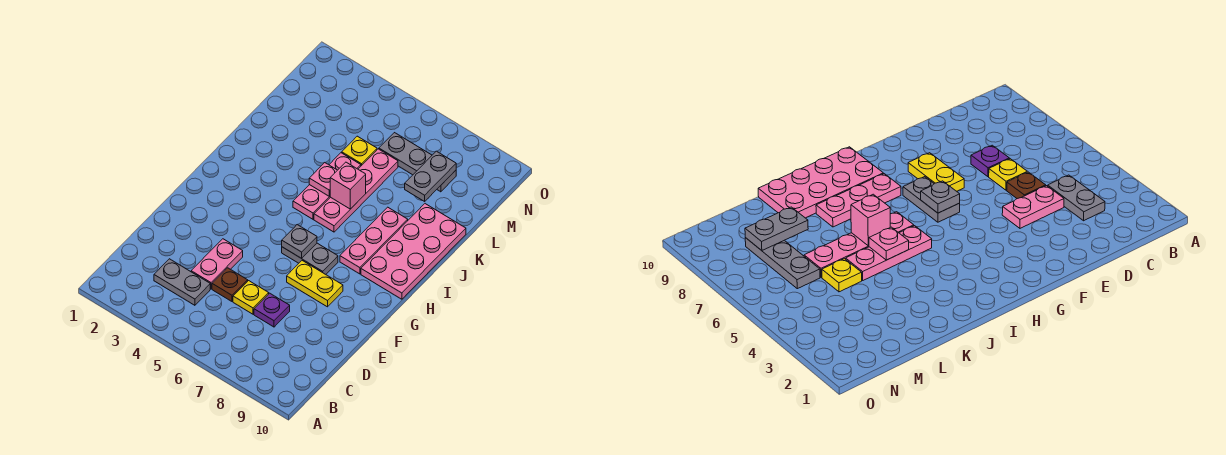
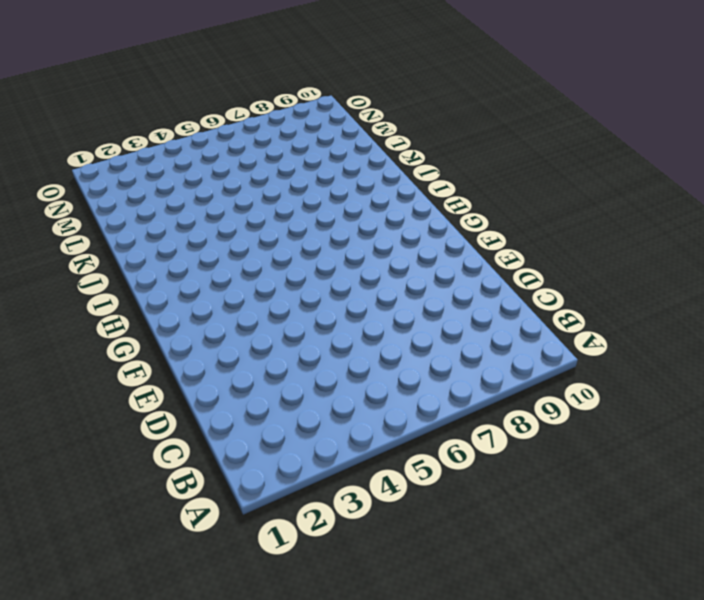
none -> grey plate C3:C4 level 1
none -> pink plate D4:E4 level 1
none -> brown plate D5 level 1

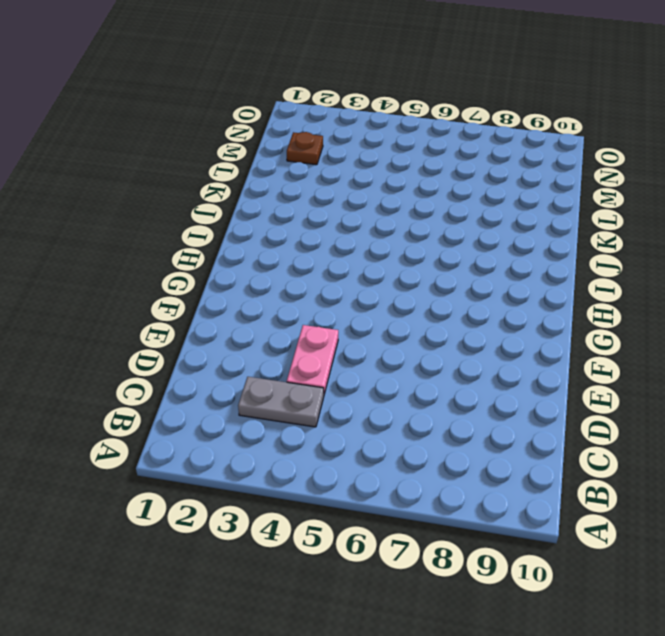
brown plate M2 level 1 -> brown plate D5 level 1
none -> yellow plate D6 level 1
none -> purple plate D7 level 1
none -> yellow plate F7:F8 level 1

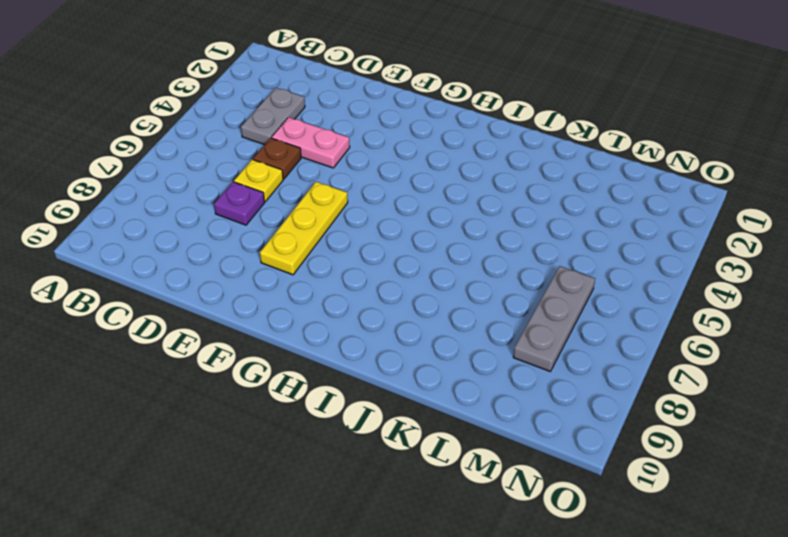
yellow plate F6:F8 level 1 -> yellow plate F7:F8 level 1
none -> grey plate G6:G7 level 1
none -> pink plate H8:J8 level 1
none -> pink plate H9:K10 level 1

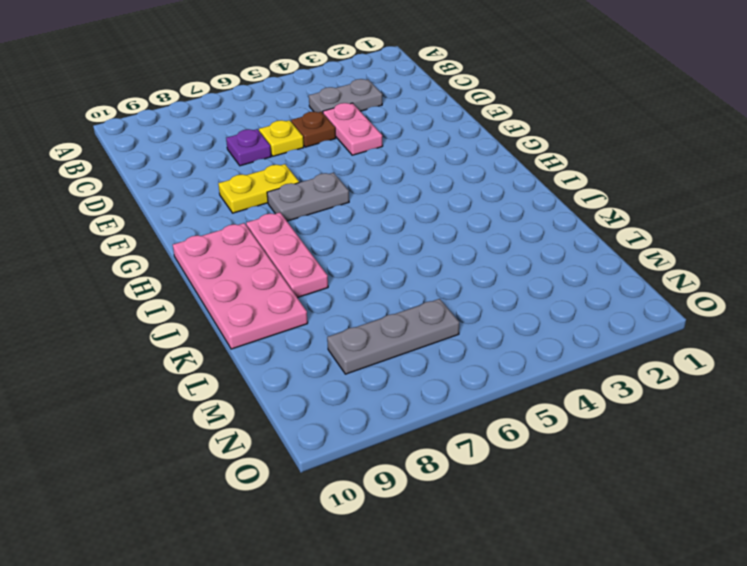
none -> pink plate I5:K5 level 1
none -> pink plate I6:L6 level 1
none -> yellow plate L5 level 1

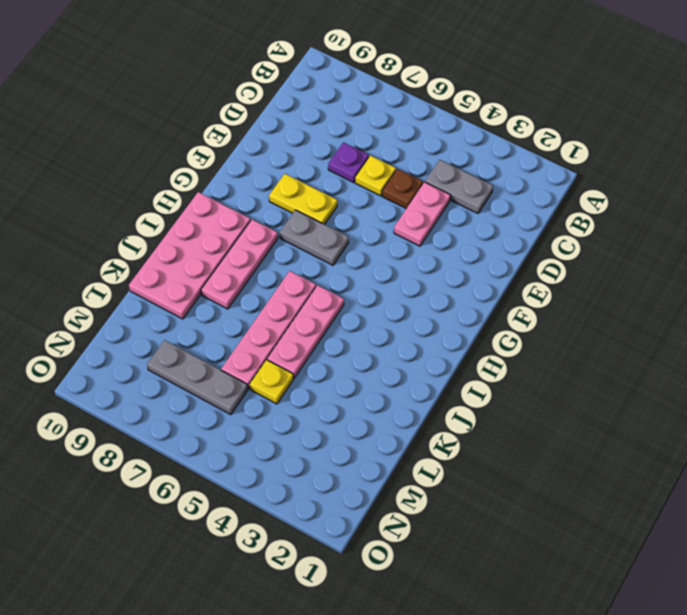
none -> grey plate G6 level 2
none -> pink plate J5 level 2
none -> pink brick J6 level 2

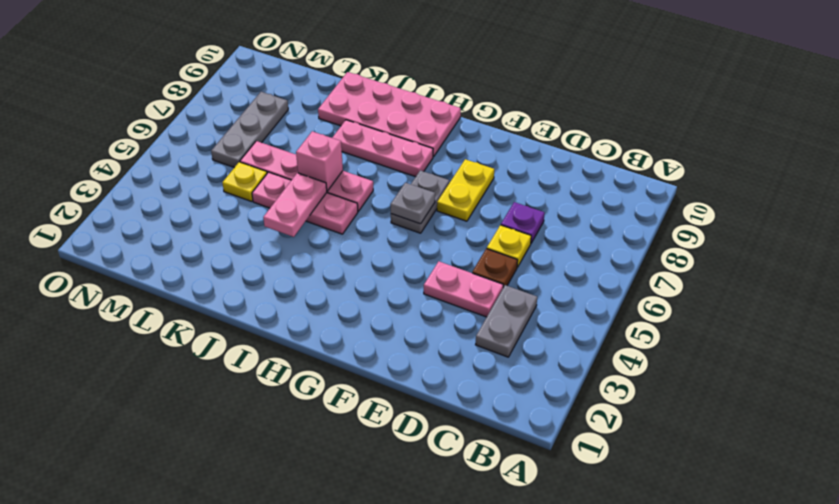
pink plate J4:J5 level 2 -> pink plate J5 level 2
none -> grey plate L8:M8 level 2

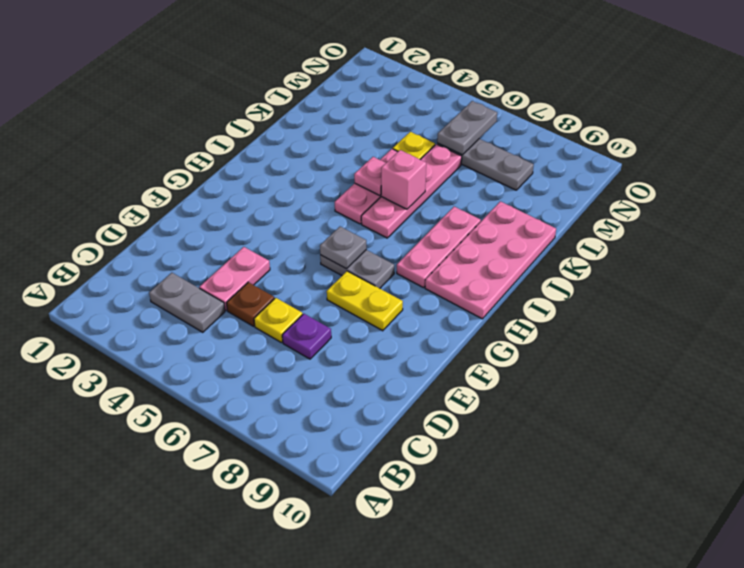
grey plate M6:N6 level 2 -> grey plate L8:M8 level 2

